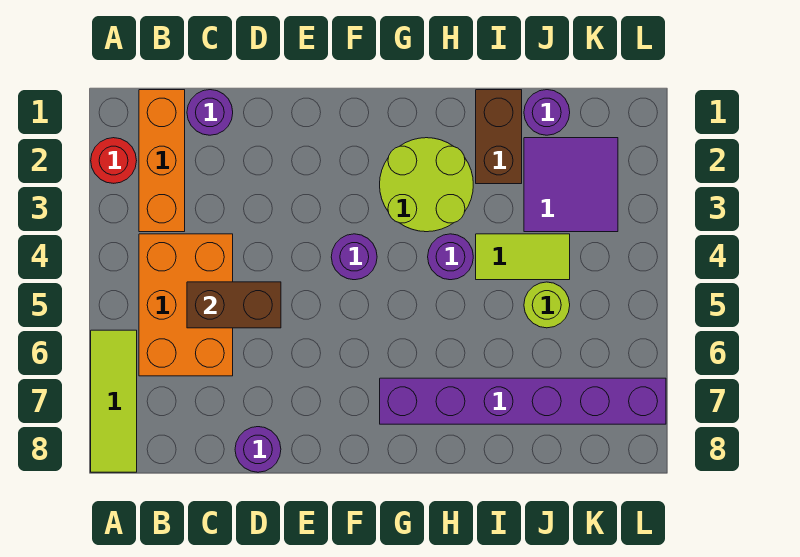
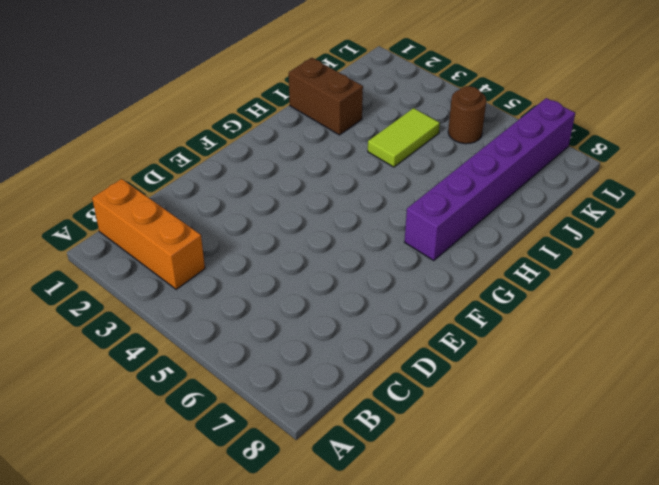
brown round brick K5 level 1 -> none
none -> red round brick A2 level 1
none -> lime tile A6:A8 level 1
none -> orange brick B4:C6 level 1

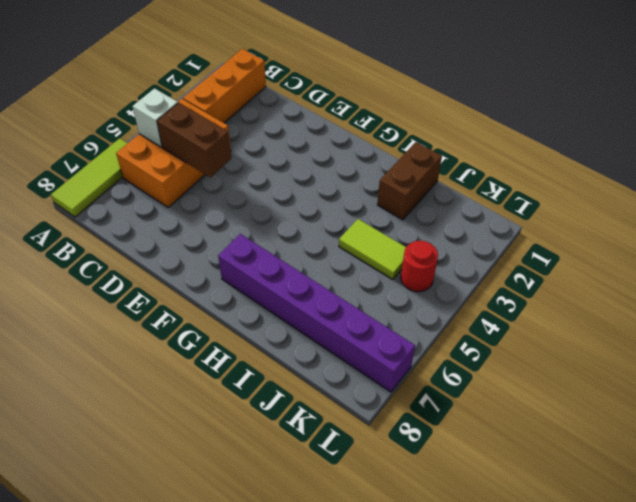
white brick B5 level 2 -> none
red round brick K4 level 1 -> red round brick A2 level 1
none -> purple round brick C1 level 1
none -> purple round brick D8 level 1
none -> purple round brick F4 level 1

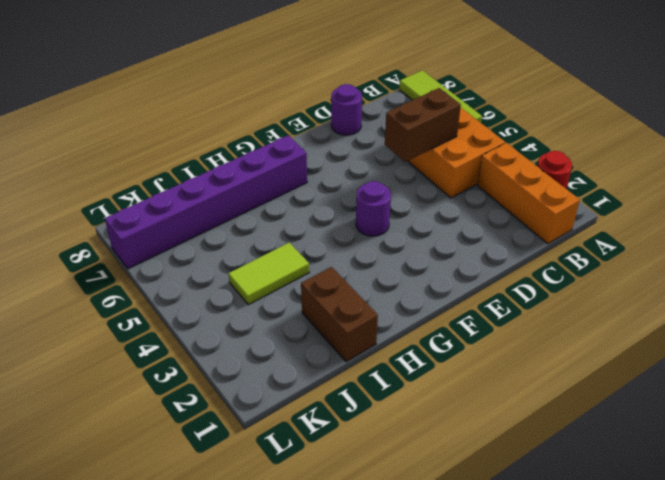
none -> purple round brick C1 level 1
none -> lime round brick G2:H3 level 1
none -> purple round brick H4 level 1

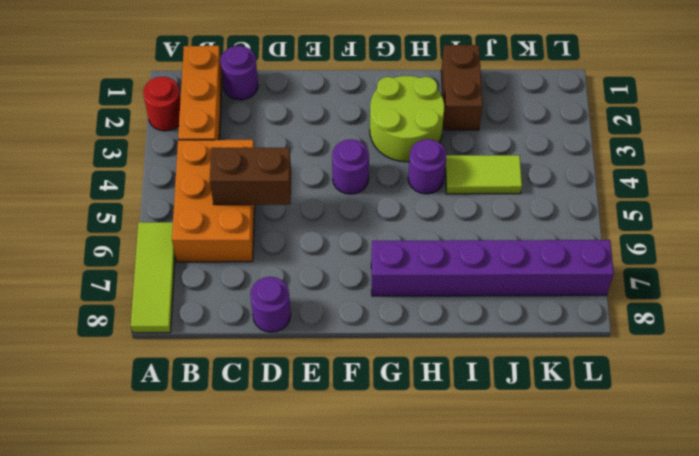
none -> purple round brick J1 level 1
none -> purple tile J2:K3 level 1
none -> lime round brick J5 level 1

